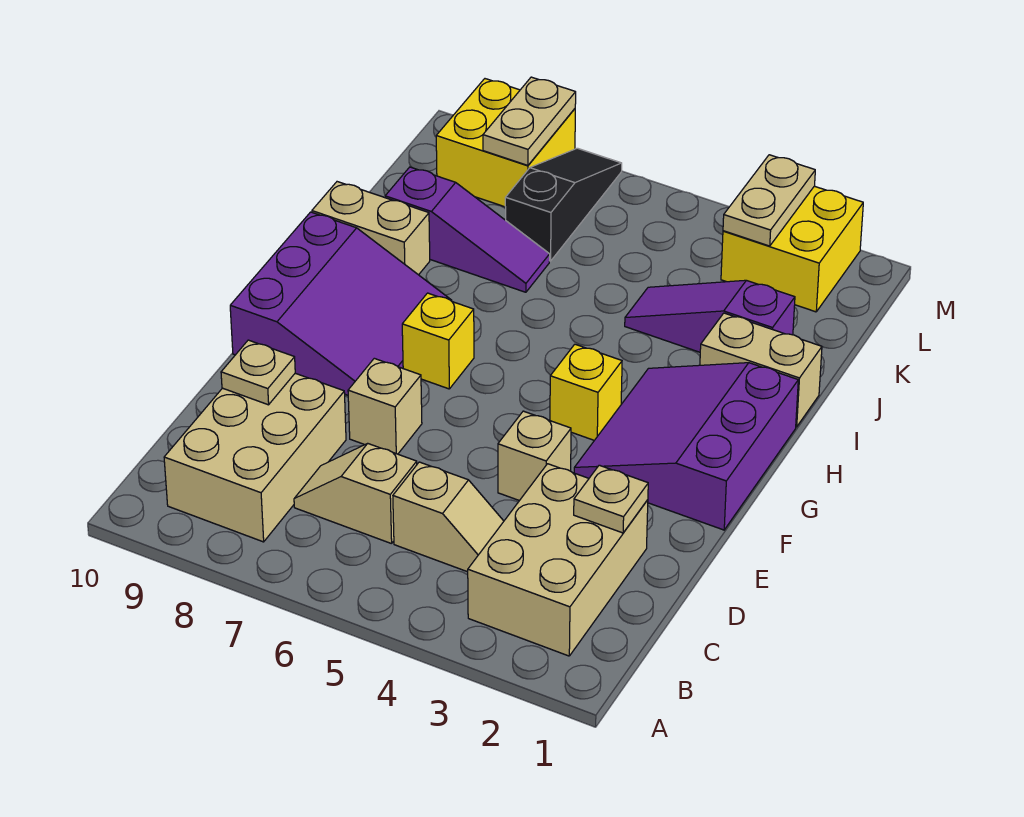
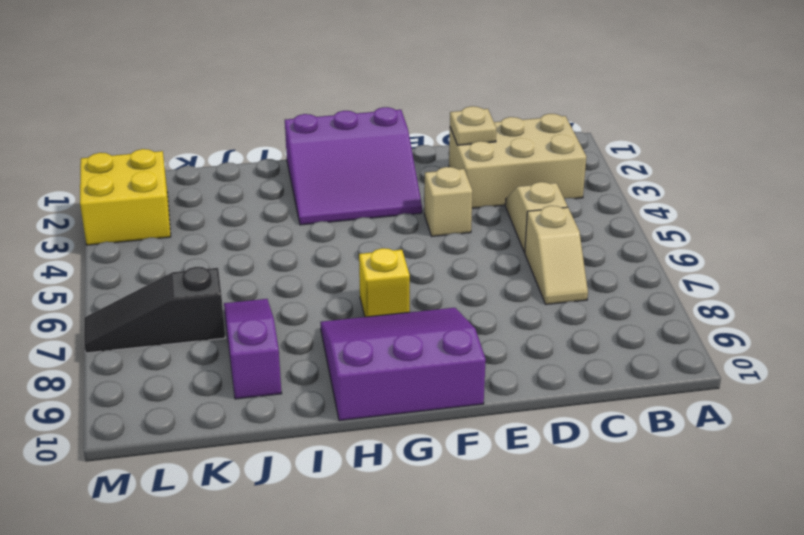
none -> tan brick B8:D9 level 1
none -> tan brick E7 level 1
none -> yellow brick G4 level 1

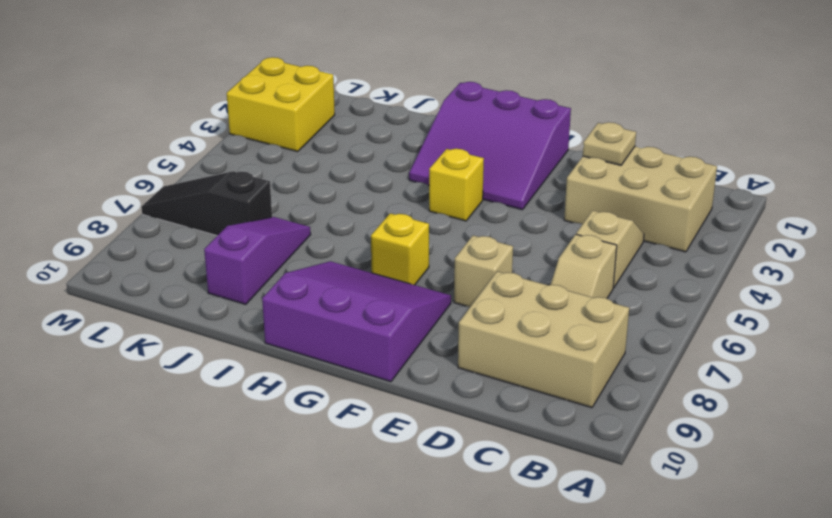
none -> tan brick E4 level 1
none -> tan brick I1:I2 level 1
none -> tan brick I9:I10 level 1

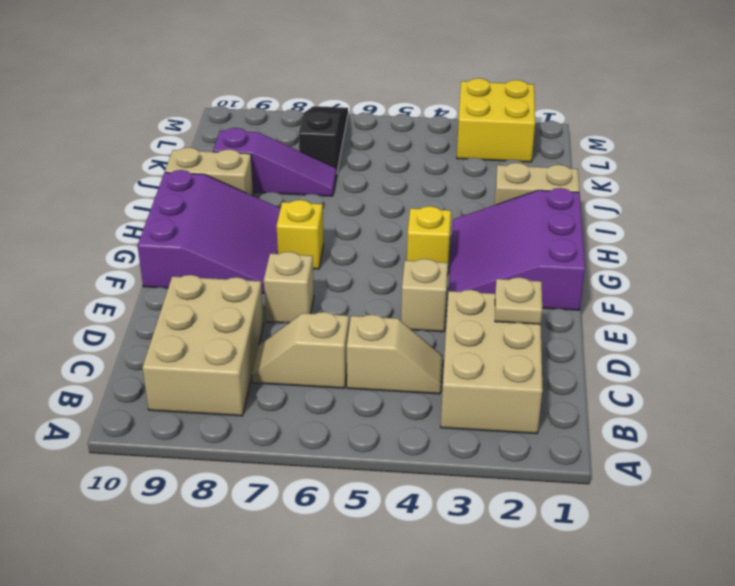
none -> purple slope J2:J4 level 1 top 2
none -> yellow brick L8:M9 level 1
none -> tan plate D9 level 2

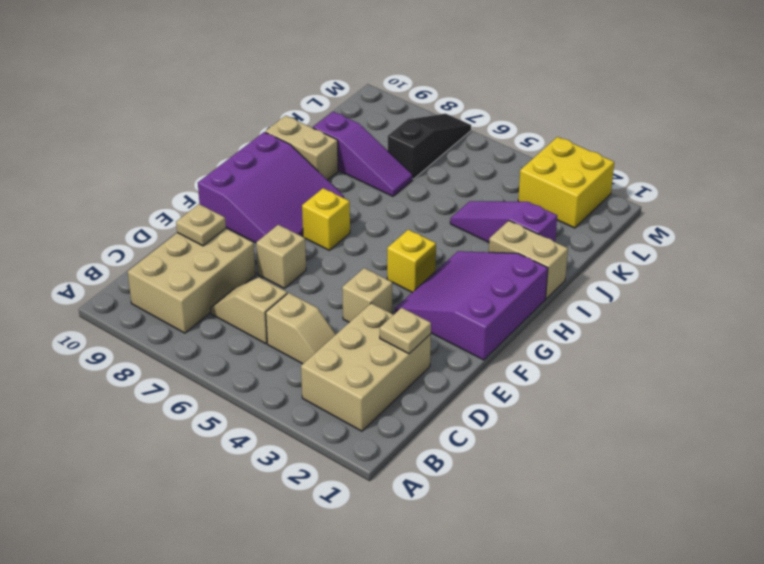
none -> yellow brick L8:M9 level 1
none -> tan plate L3:M3 level 2
none -> tan plate L8:M8 level 2

